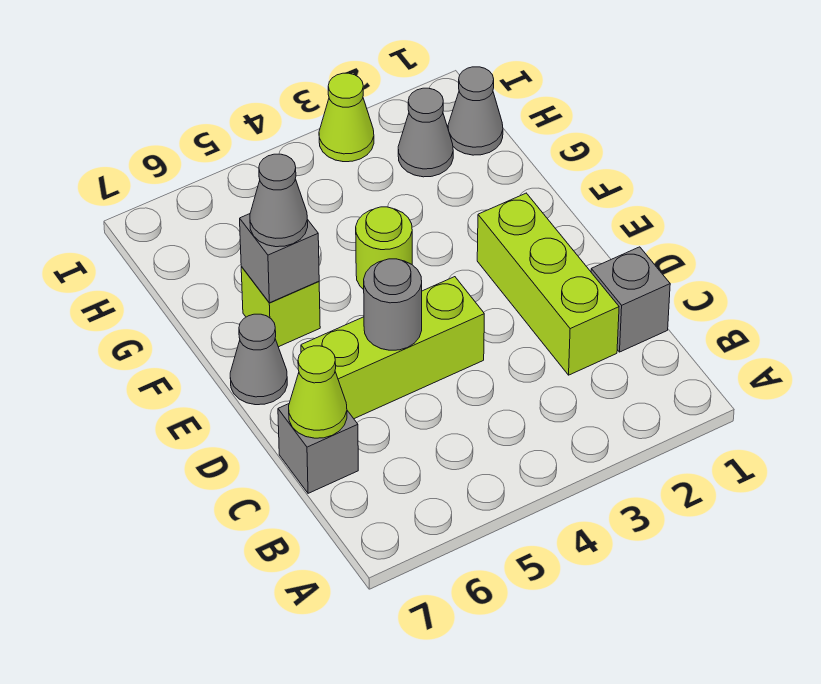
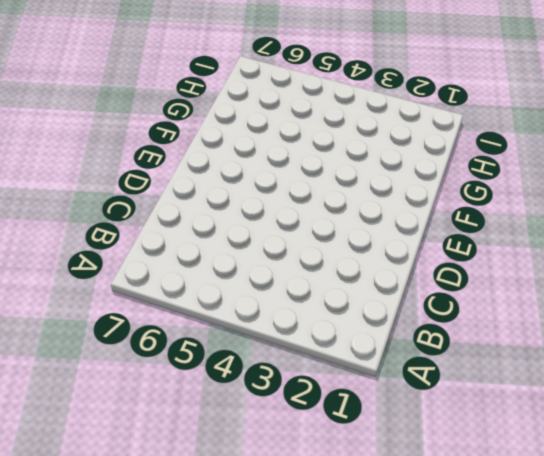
none -> grey brick C1 level 1
none -> lime brick C2:E2 level 1
none -> grey brick C7 level 1

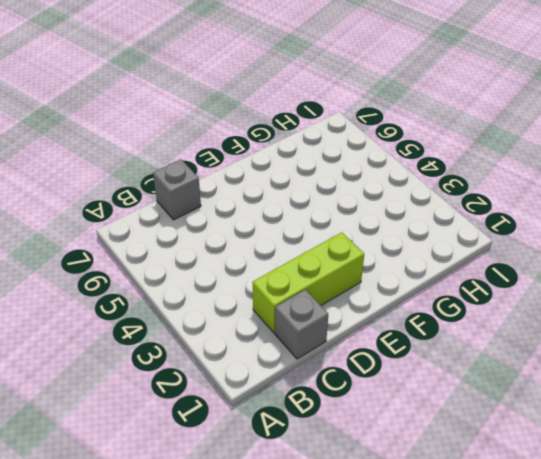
none -> lime brick D4:D6 level 1
none -> grey cone E7 level 1
none -> lime round brick F4 level 1

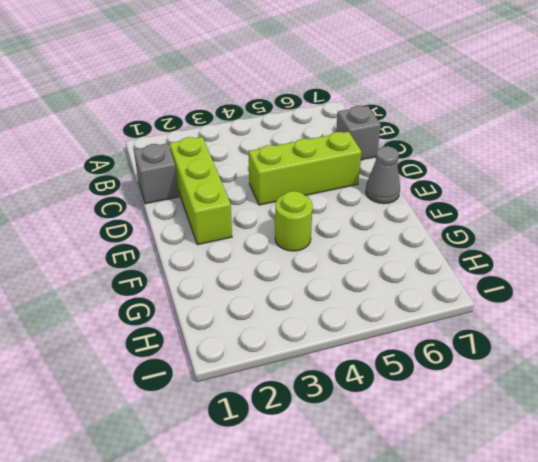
none -> lime brick F6 level 1
none -> grey cone H1 level 1
none -> grey cone H2 level 1

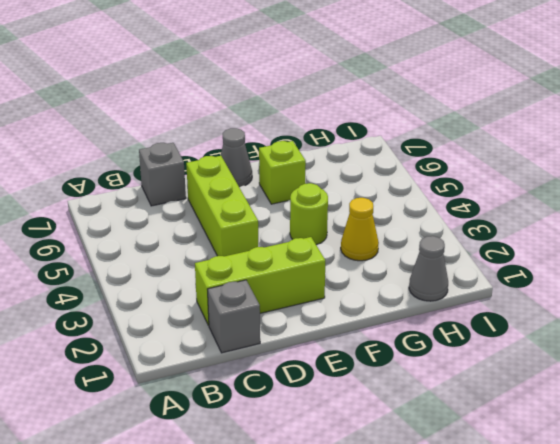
yellow cone G3 level 1 -> none
none -> grey cone H2 level 1
none -> lime cone I3 level 1
none -> lime cone C7 level 2

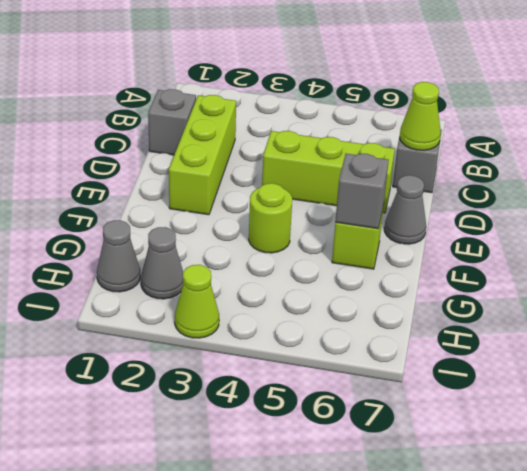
none -> grey round brick D5 level 2
none -> grey cone F6 level 3

